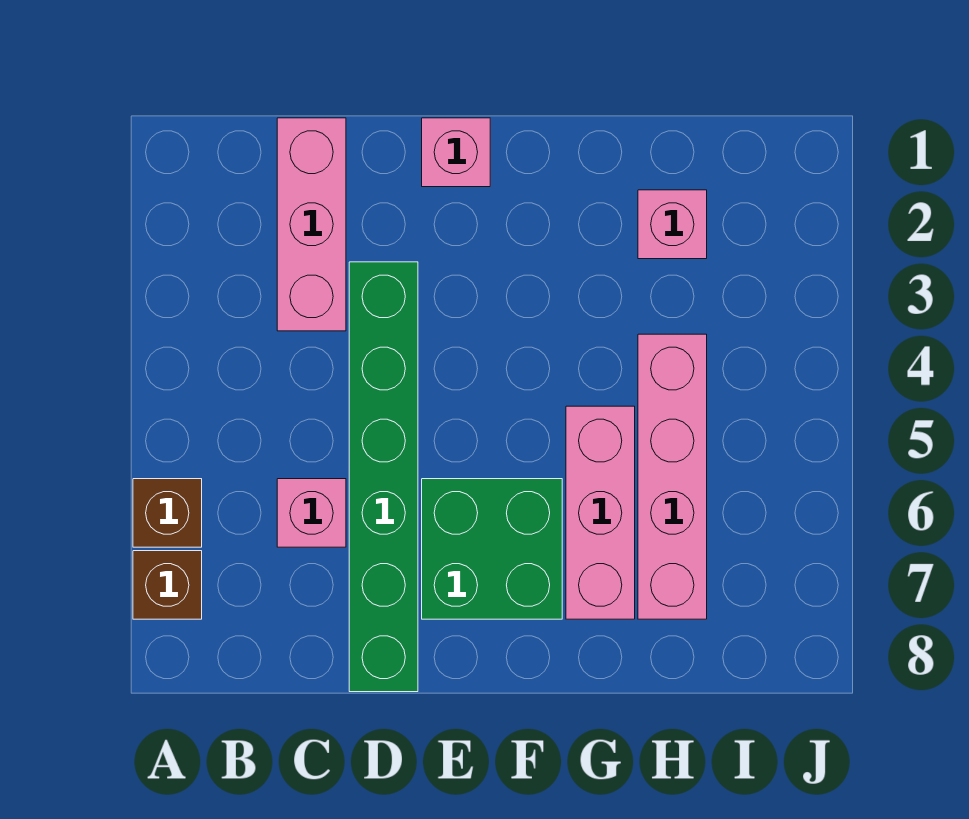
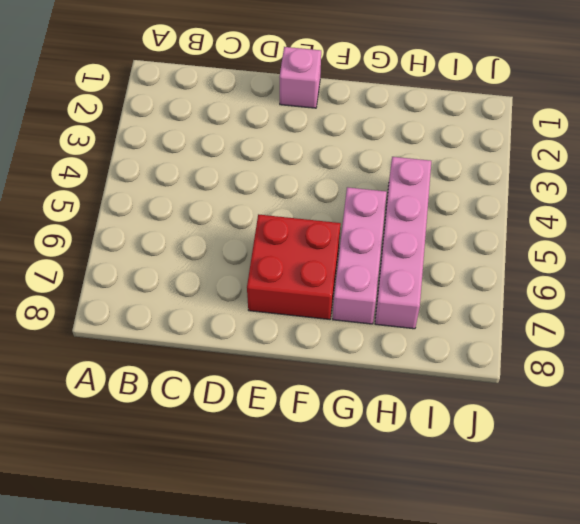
red brick E6:F7 level 1 -> green brick E6:F7 level 1
none -> brown brick A6 level 1
none -> brown brick A7 level 1

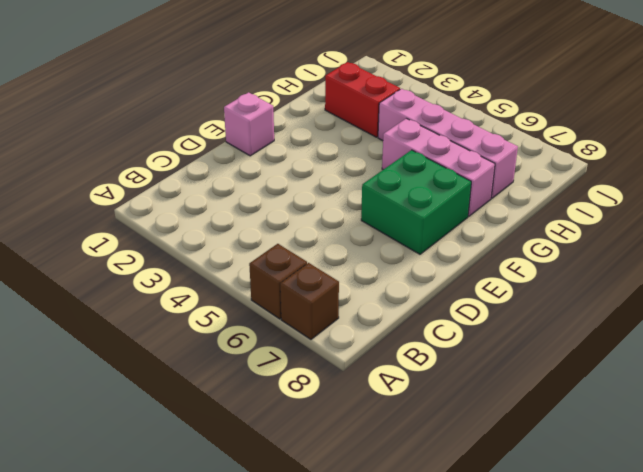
red brick H2:H3 level 1 -> pink brick H2 level 1
none -> pink brick C1:C3 level 1
none -> pink brick C6 level 1

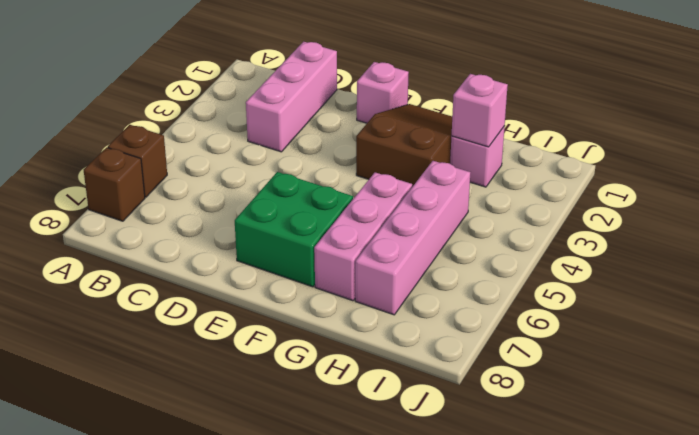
brown slope F1:G3 level 1 top 3 -> none
pink brick H2 level 2 -> pink brick C6 level 1
none -> green brick D3:D8 level 1

